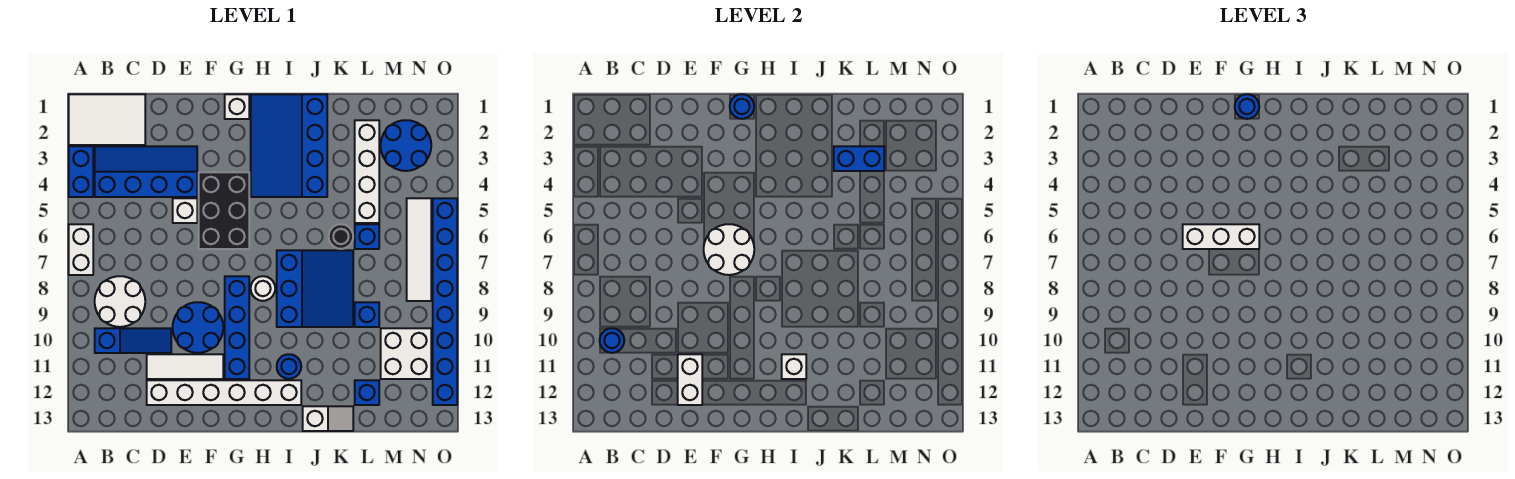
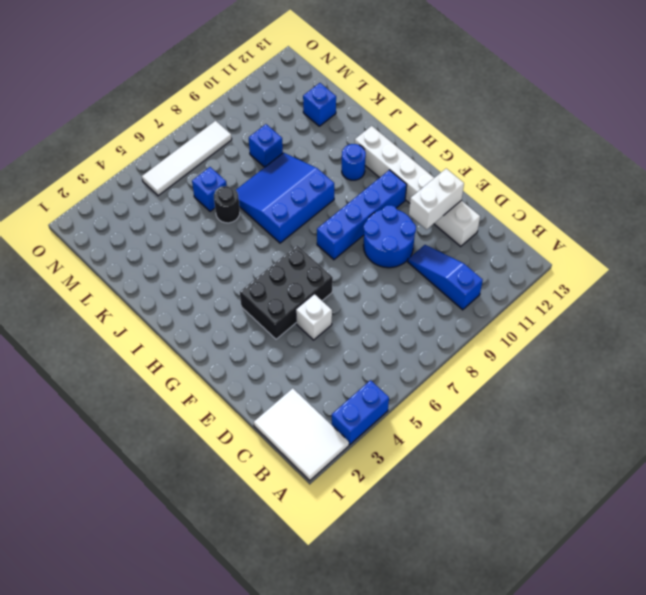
none -> white brick A6:A7 level 1
none -> blue slope B3:E4 level 1 top 4
none -> white round brick B8:C9 level 1
none -> white tile D11:F11 level 1

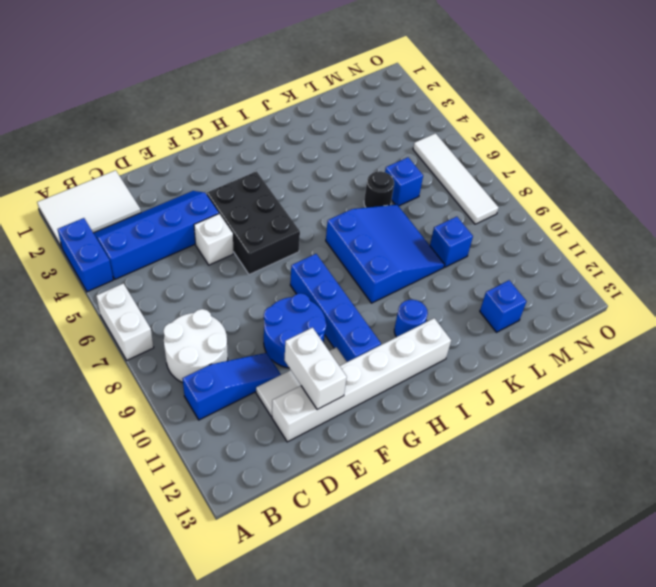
none -> white brick G1 level 1
none -> blue slope H1:J4 level 1 top J
none -> white round brick H8 level 1
none -> white slope J13:K13 level 1 top J

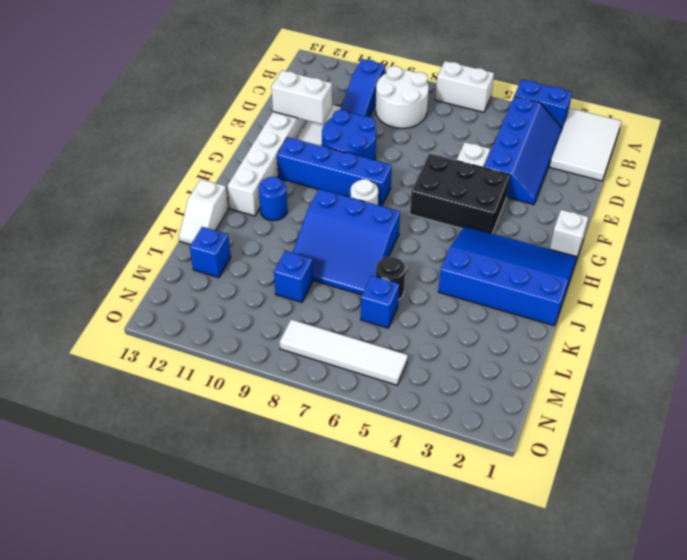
none -> white brick L2:L5 level 1
none -> blue round brick M2:N3 level 1
none -> white brick M10:N11 level 1
none -> blue brick O5:O12 level 1

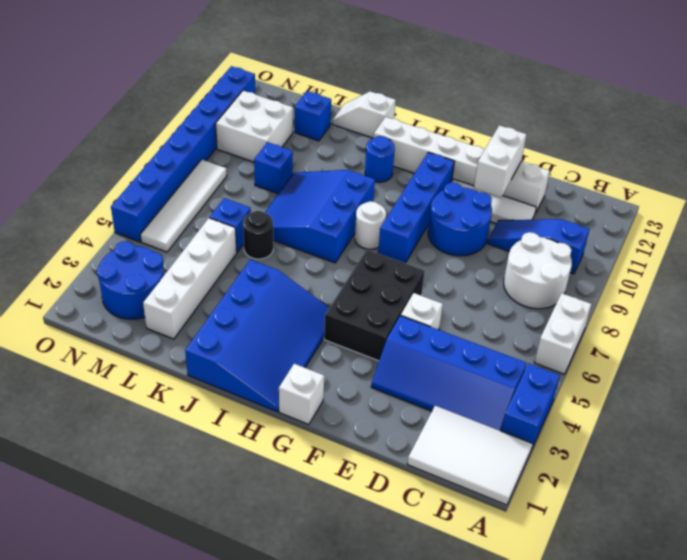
none -> blue round brick B10 level 2
none -> white round brick F6:G7 level 2
none -> blue round brick G1 level 2
none -> white brick I11 level 2

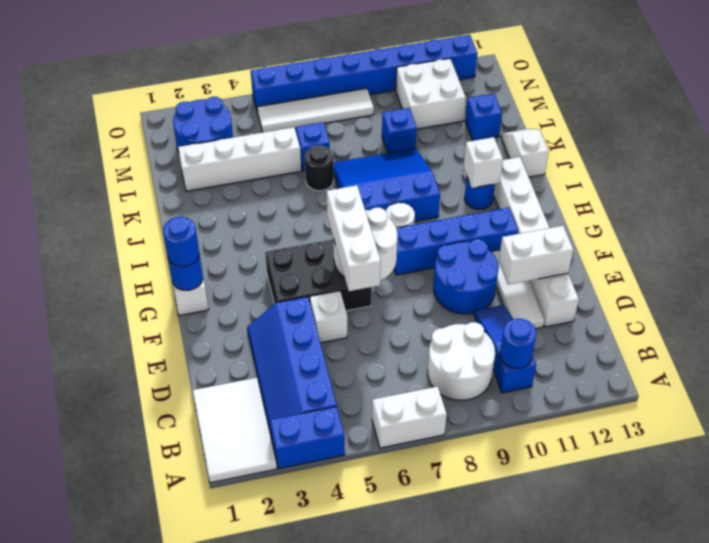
none -> blue slope H1:J4 level 1 top J
none -> blue brick K3:L3 level 2

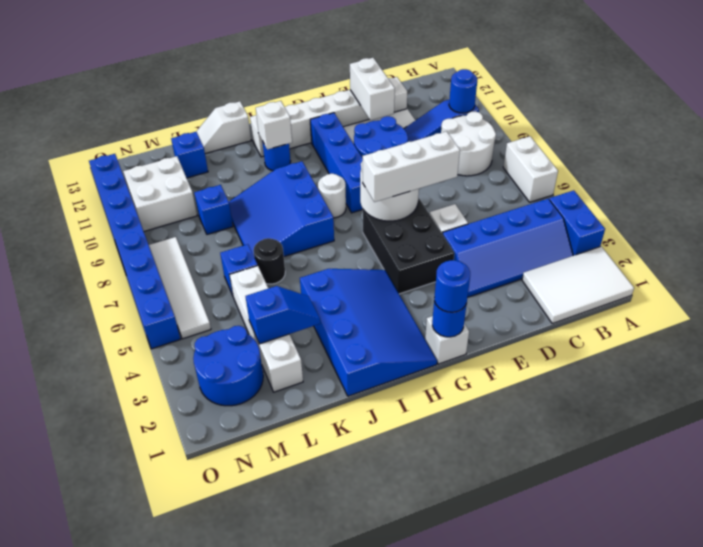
blue slope K3:L3 level 2 top L -> blue brick K3:L3 level 2

